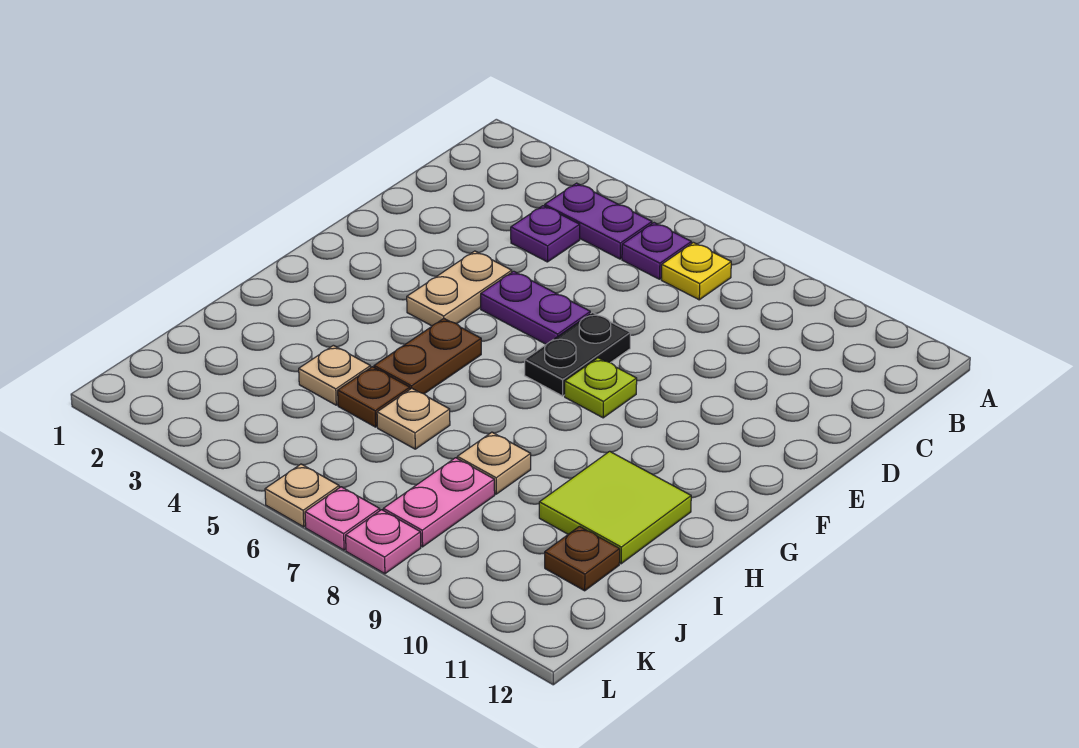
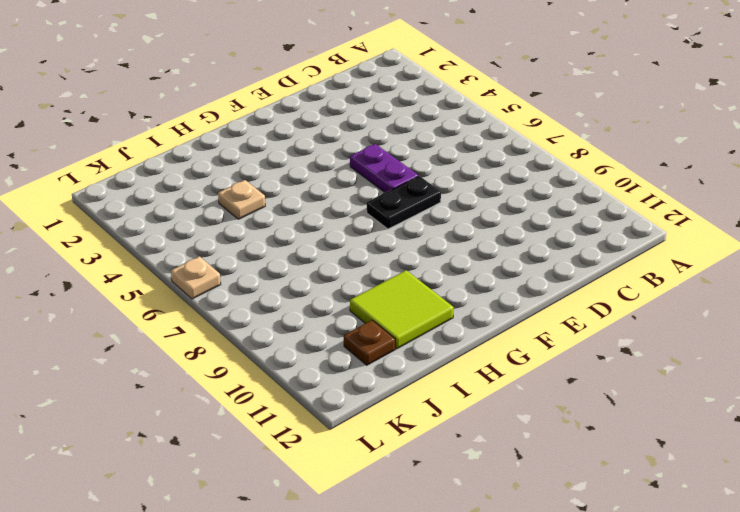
none -> purple plate B4:B5 level 1
none -> purple plate B6 level 1
none -> yellow plate B7 level 1

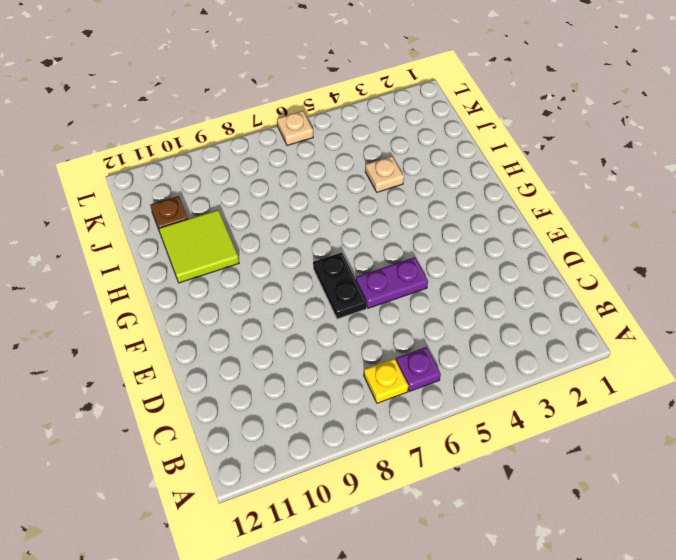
none -> purple plate B4:B5 level 1
none -> purple plate C4 level 1
none -> tan plate E4:F4 level 1

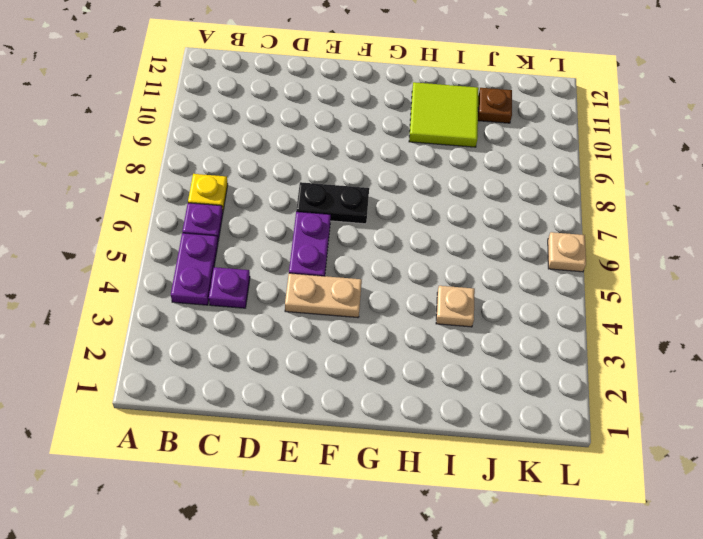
none -> lime plate F8 level 1
none -> brown plate G5:H5 level 1
none -> brown plate I5 level 1

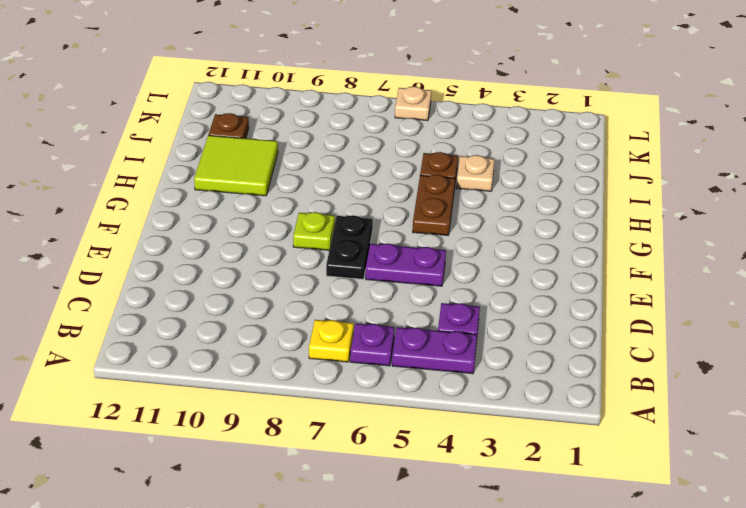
none -> tan plate E4:F4 level 1
none -> tan plate I6 level 1
none -> tan plate I8 level 1

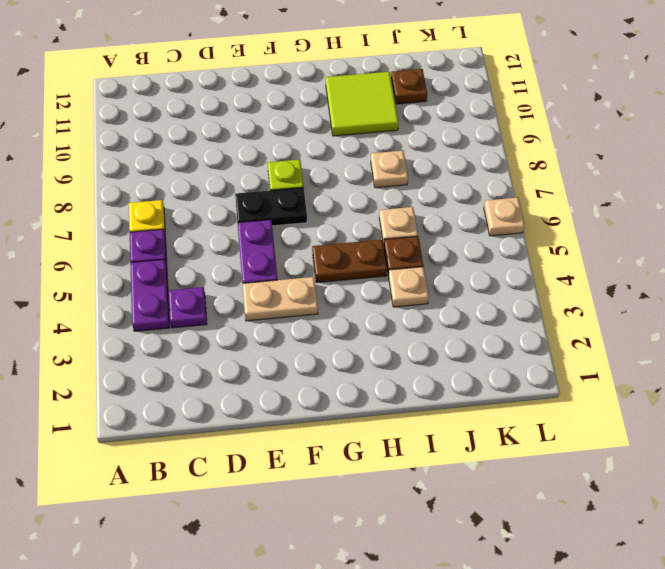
none -> pink plate J8:K8 level 1
none -> pink plate L7 level 1
none -> pink plate L8 level 1

